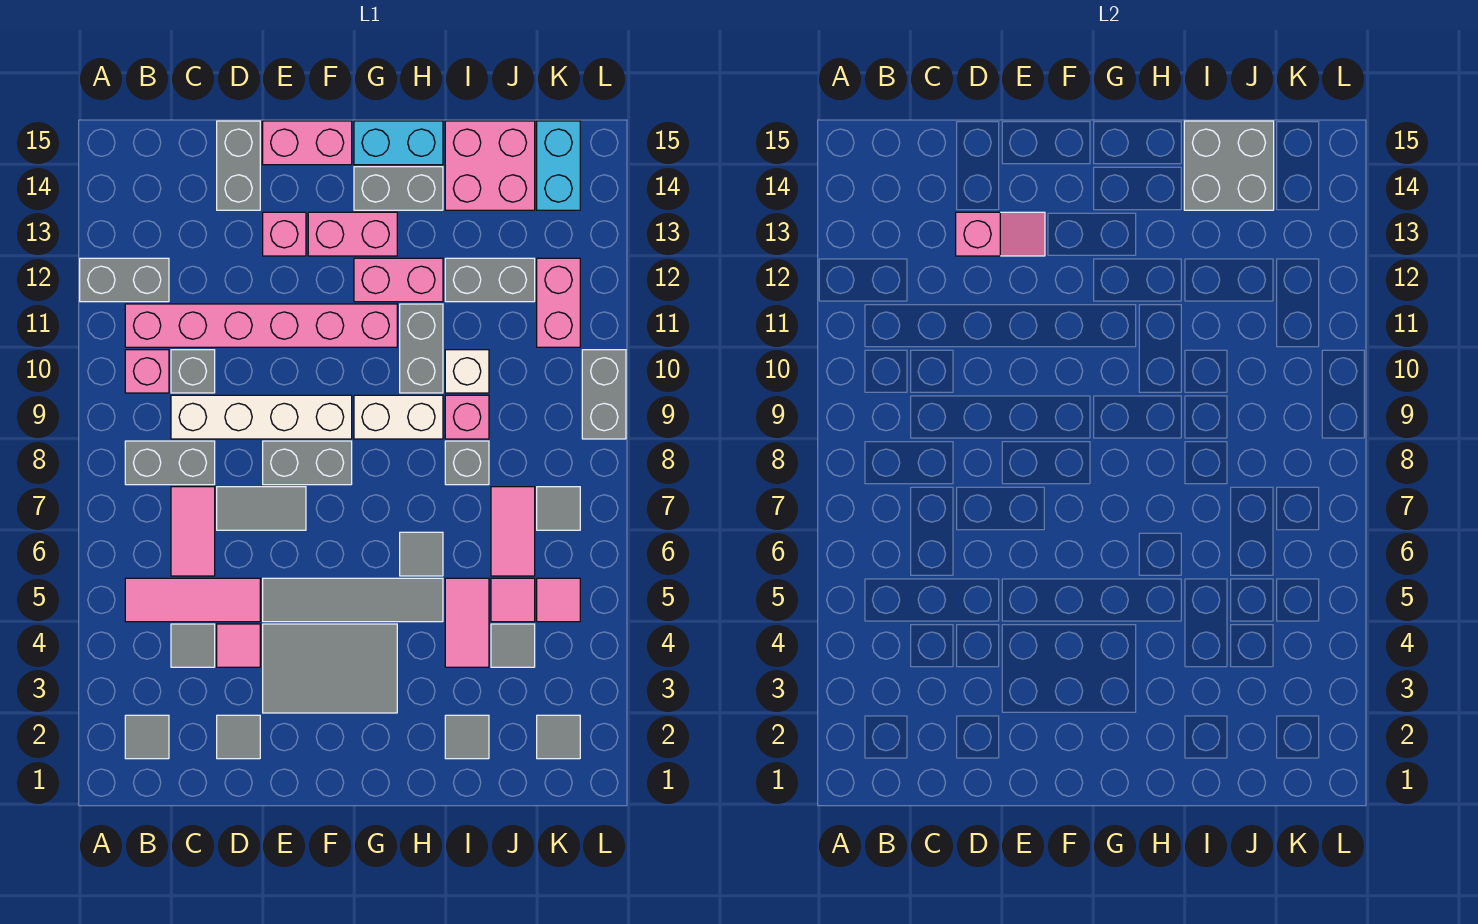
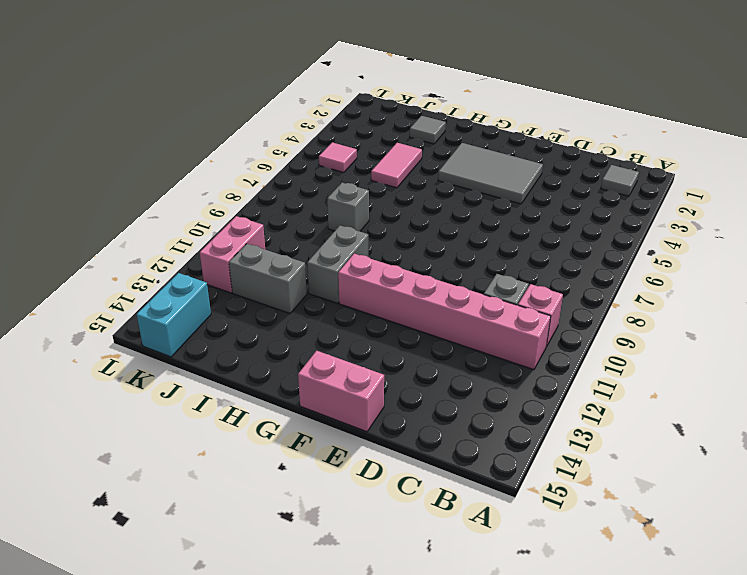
none -> grey brick A12:B12 level 1
none -> pink tile B5:D5 level 1
none -> grey brick B8:C8 level 1
none -> grey tile C4 level 1

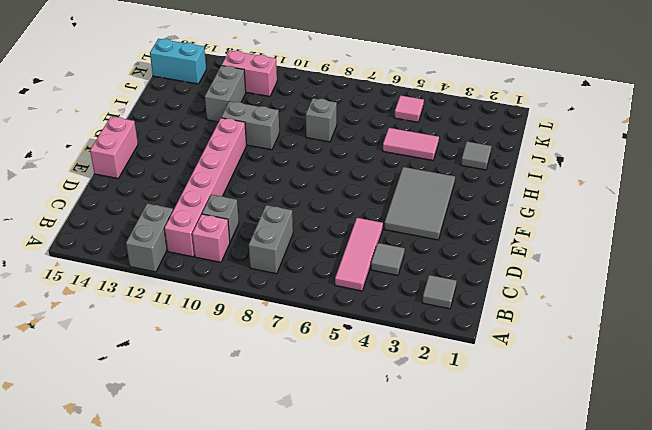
none -> pink tile C6:C7 level 1
none -> white brick C9:F9 level 1
none -> grey tile D2 level 1
none -> pink tile D4 level 1

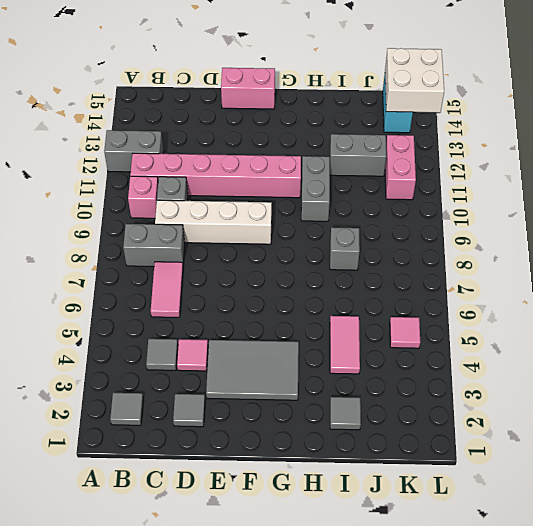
white brick K14:L15 level 2 -> none
none -> pink tile B5:D5 level 1
none -> grey tile D7:E7 level 1
none -> grey brick D14:D15 level 1
none -> grey tile E5:H5 level 1

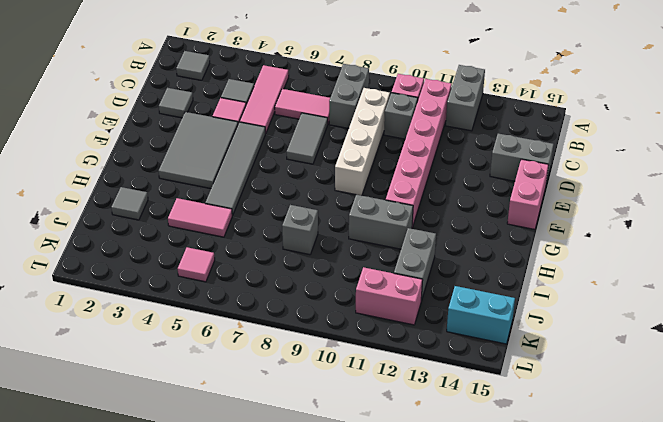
none -> grey brick E8:F8 level 1
none -> pink brick E13 level 1
none -> pink brick F13:G13 level 1
none -> white brick G9:H9 level 1

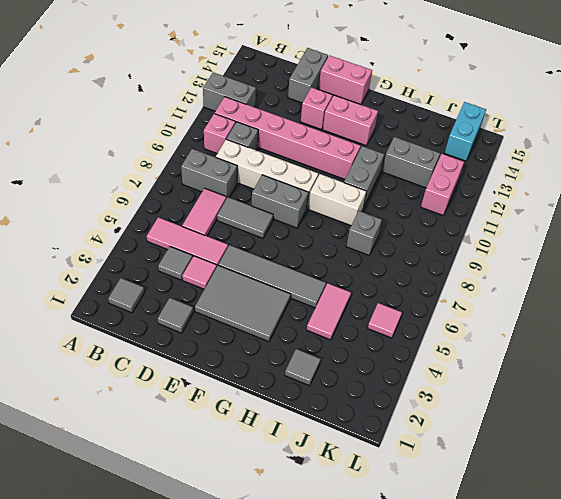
none -> pink brick G12:H12 level 1
none -> grey brick G14:H14 level 1
none -> cyan brick G15:H15 level 1
none -> grey tile H6 level 1

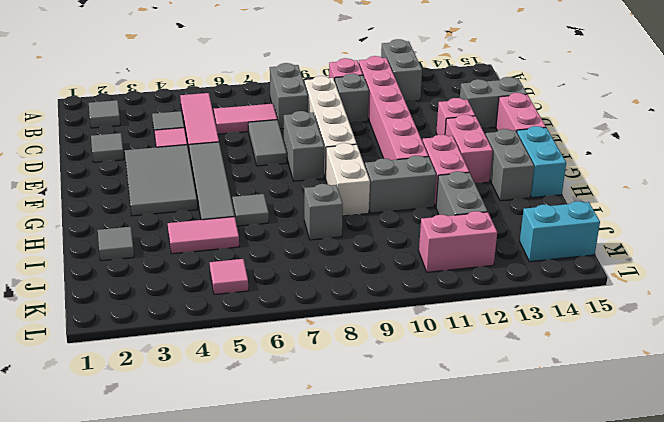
none -> pink brick I9 level 1
none -> white brick I10 level 1
none -> pink brick I14:J15 level 1
none -> grey tile J4 level 1

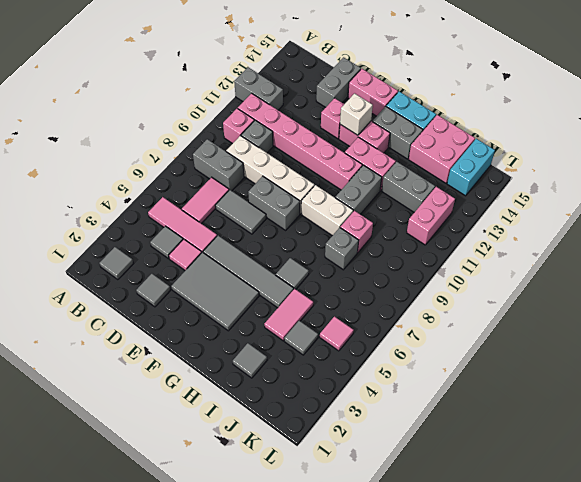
white brick F13 level 2 -> white brick I10 level 1
none -> pink tile J5 level 1
none -> pink tile J6:J7 level 1
none -> grey tile K2 level 1
none -> grey tile K7 level 1

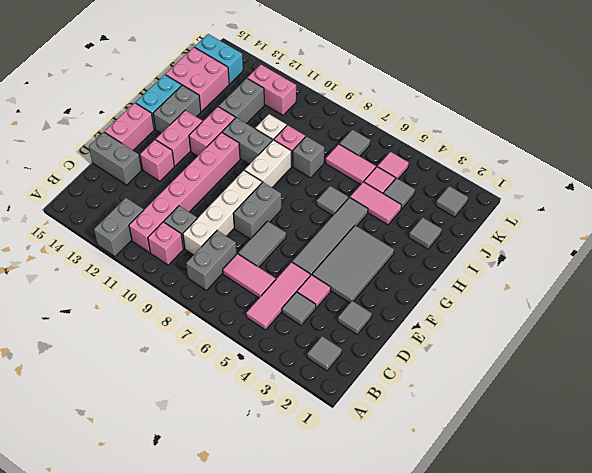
none -> grey brick L9:L10 level 1
none -> pink slope D13:E13 level 2 top D
none -> grey brick I14:J15 level 2

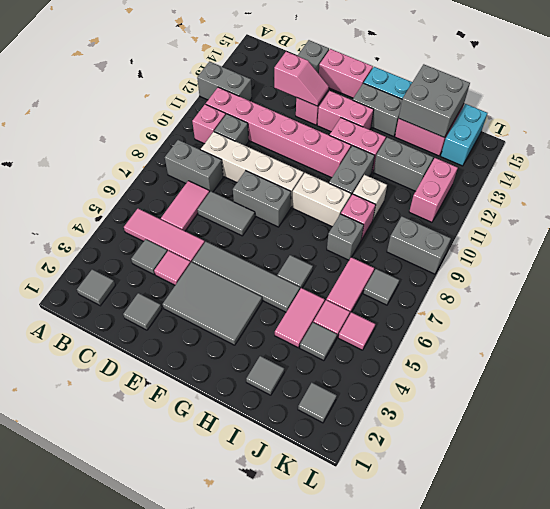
grey brick K9:L9 level 1 -> grey brick L9:L10 level 1

